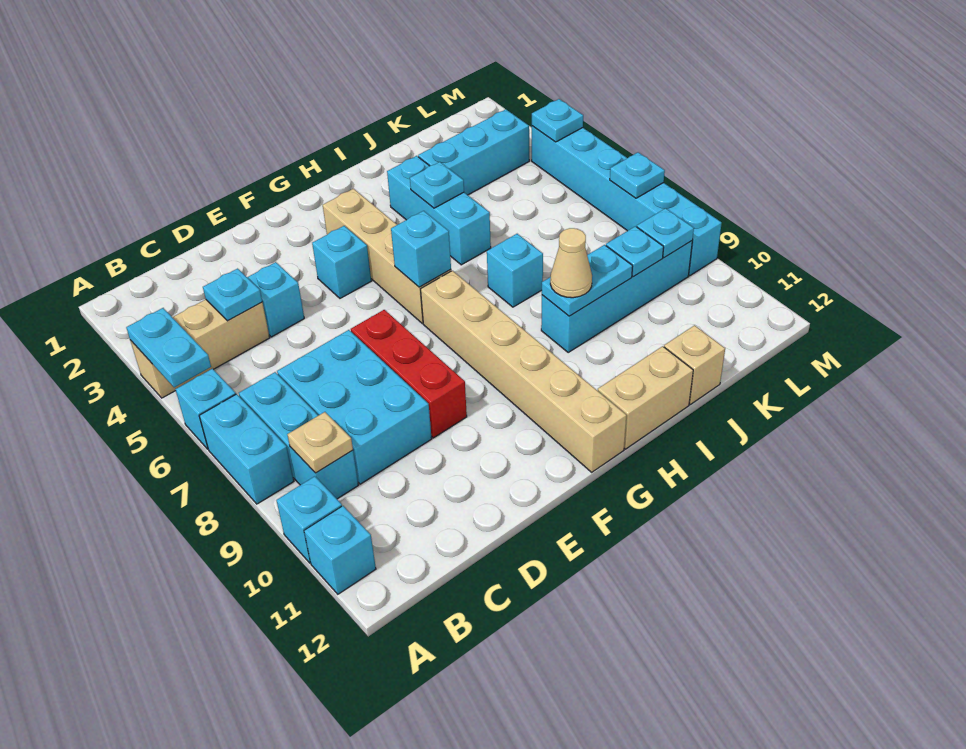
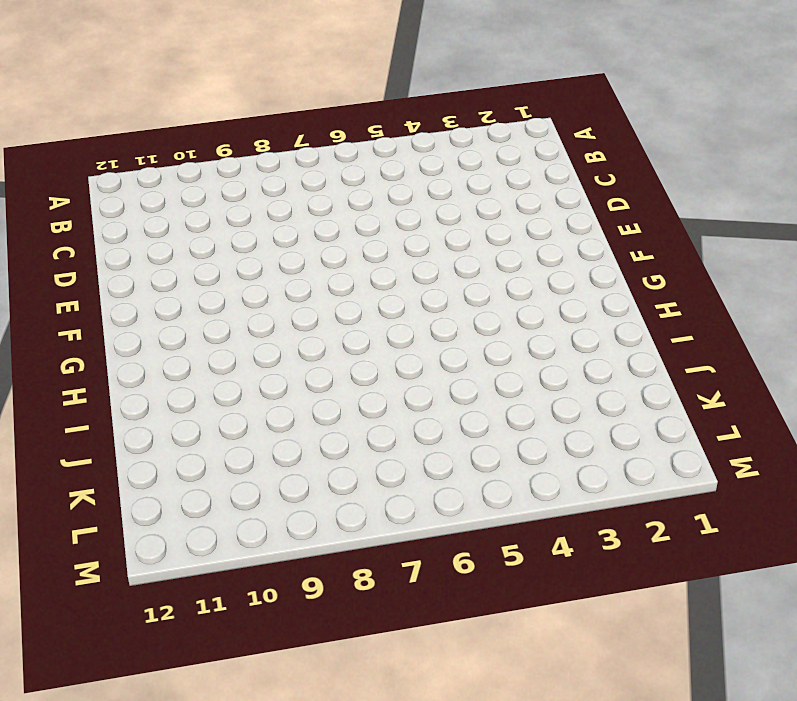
none -> tan brick A4:C4 level 1
none -> cyan brick A6 level 1
none -> cyan brick A7:A8 level 1
none -> cyan brick A10 level 1

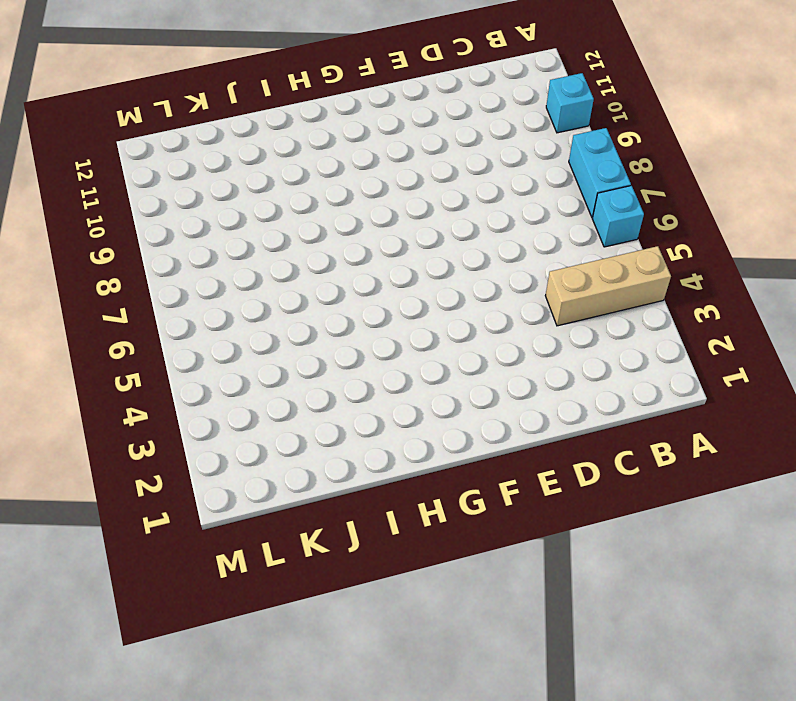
none -> cyan brick A11 level 1
none -> cyan brick B7:B9 level 1
none -> cyan brick C7:D9 level 1
none -> cyan brick D4 level 1

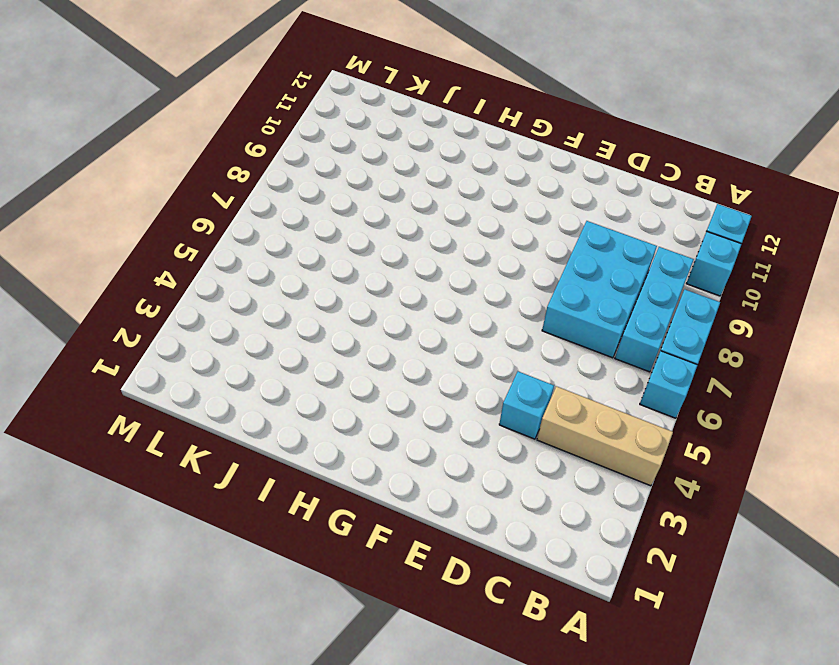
none -> red brick E7:E9 level 1
none -> cyan brick F4 level 1
none -> tan brick G3:G6 level 1
none -> tan brick G7:G12 level 1

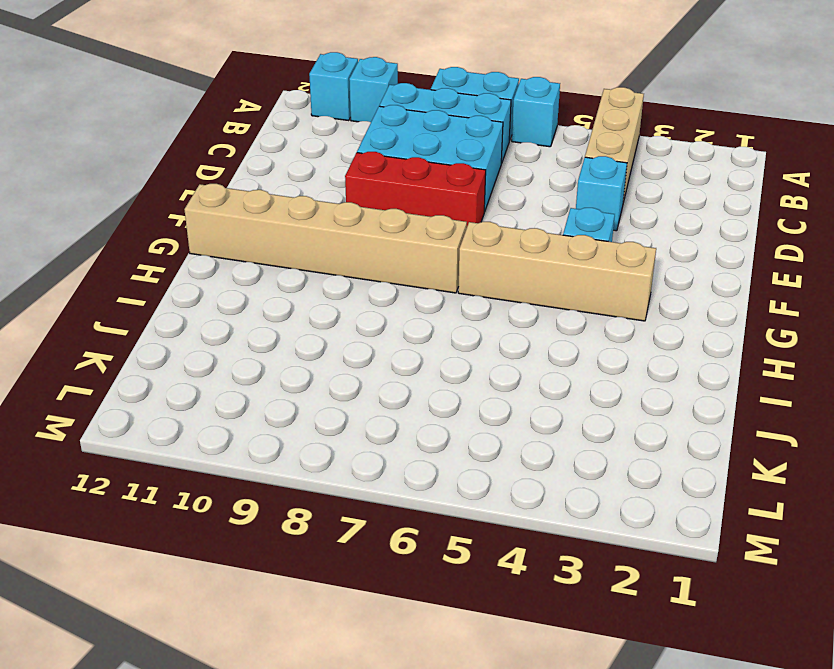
none -> tan brick H12:I12 level 1
none -> cyan brick I3:I5 level 1
none -> cyan brick I7 level 1
none -> cyan brick I9:L9 level 1

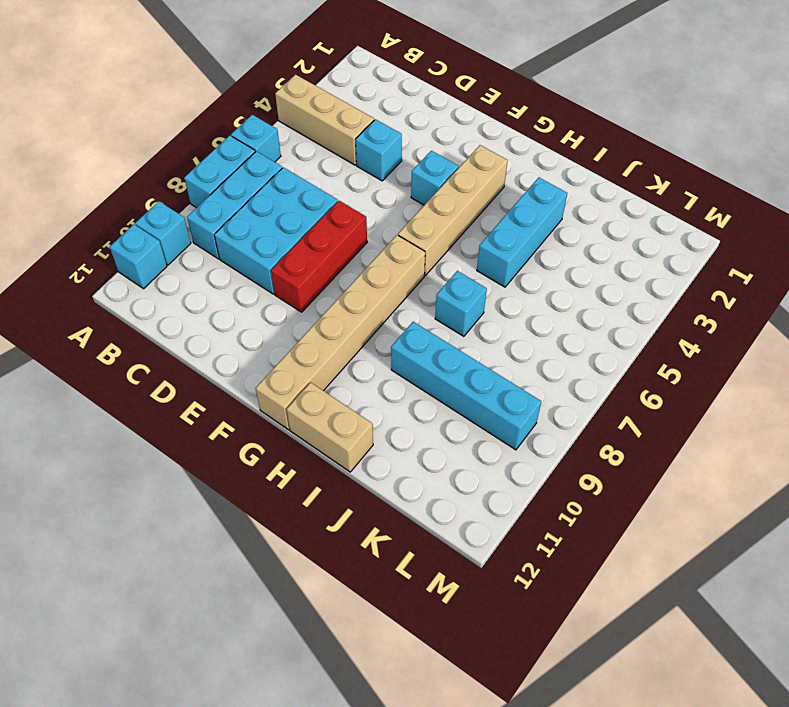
none -> cyan brick J3:L3 level 1
none -> tan brick J12 level 1
none -> cyan brick M4:M9 level 1
none -> cyan plate A4:A5 level 2

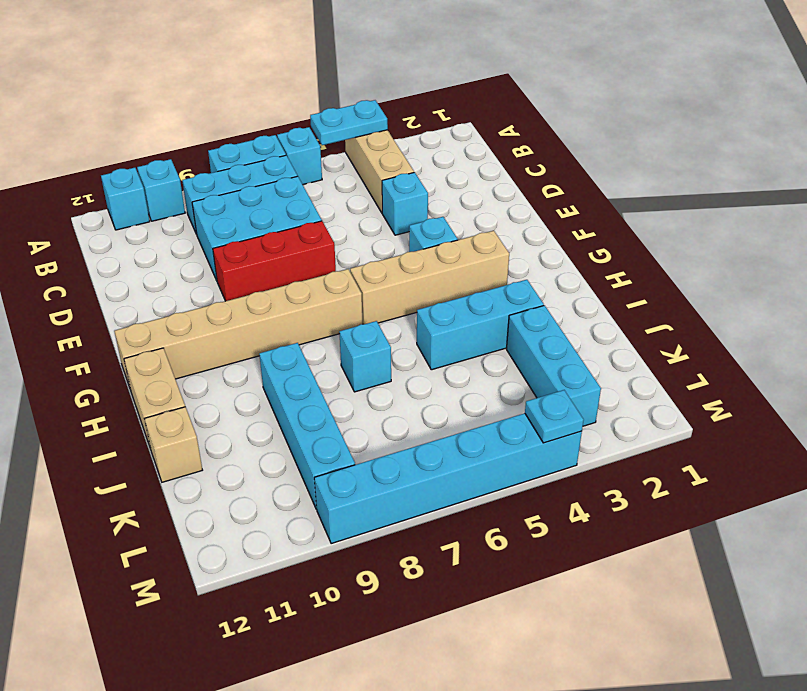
none -> tan plate B9 level 2
none -> cyan plate C4 level 2
none -> cyan brick G6 level 2
none -> cyan plate I4 level 2

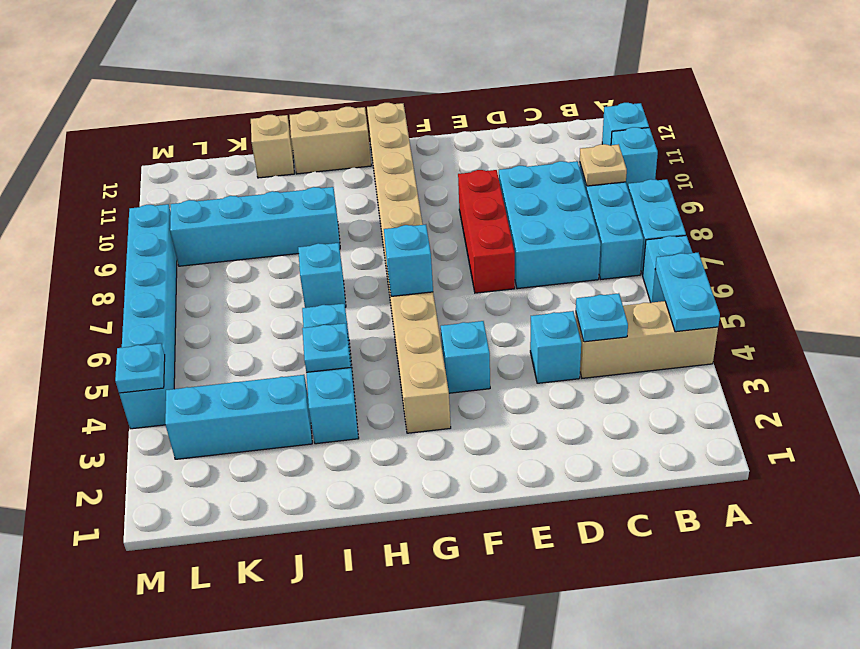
none -> cyan plate I9:J9 level 2
none -> cyan plate K9 level 2
none -> cyan plate L9 level 2
none -> cyan plate M7 level 2

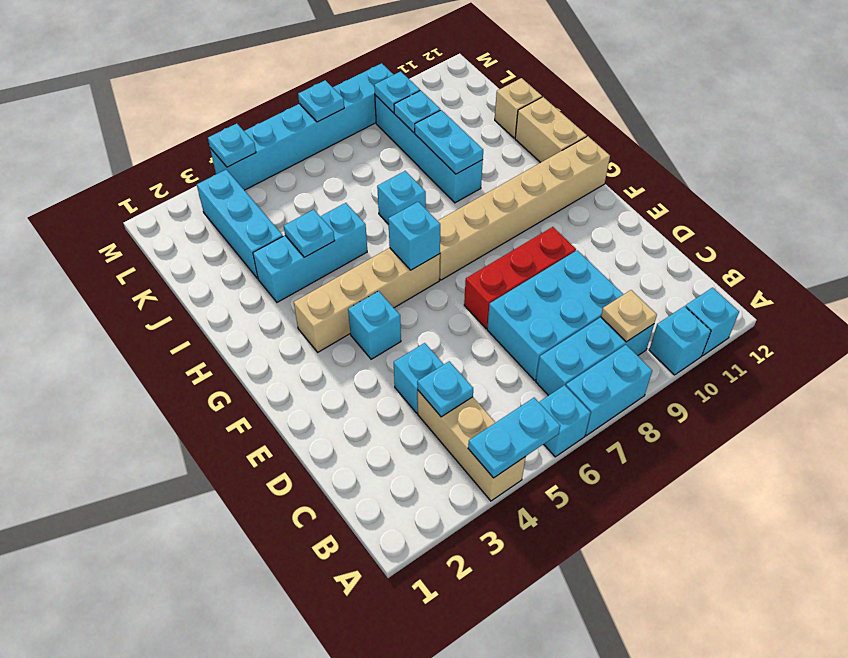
none -> tan cone I9 level 3

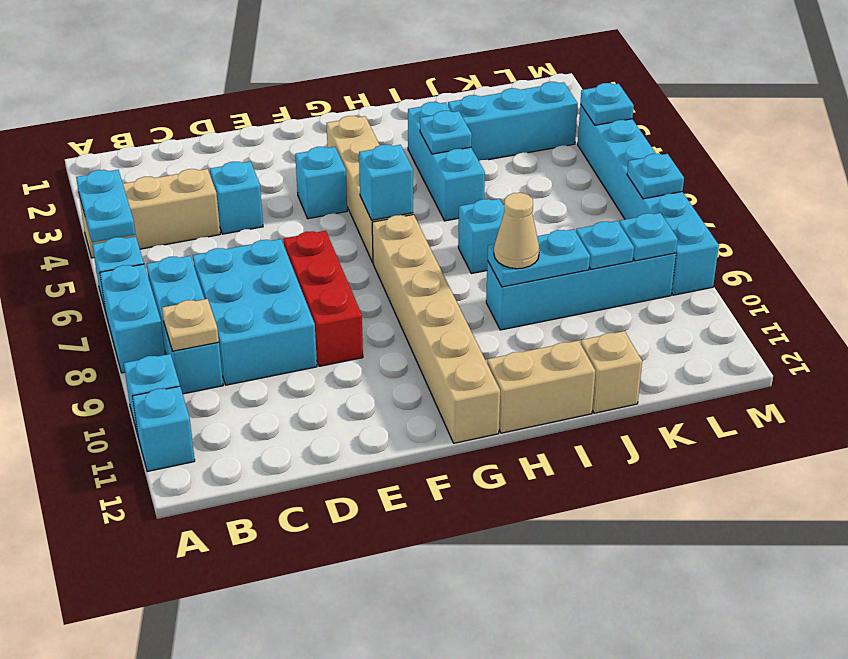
none -> cyan plate C4 level 2

